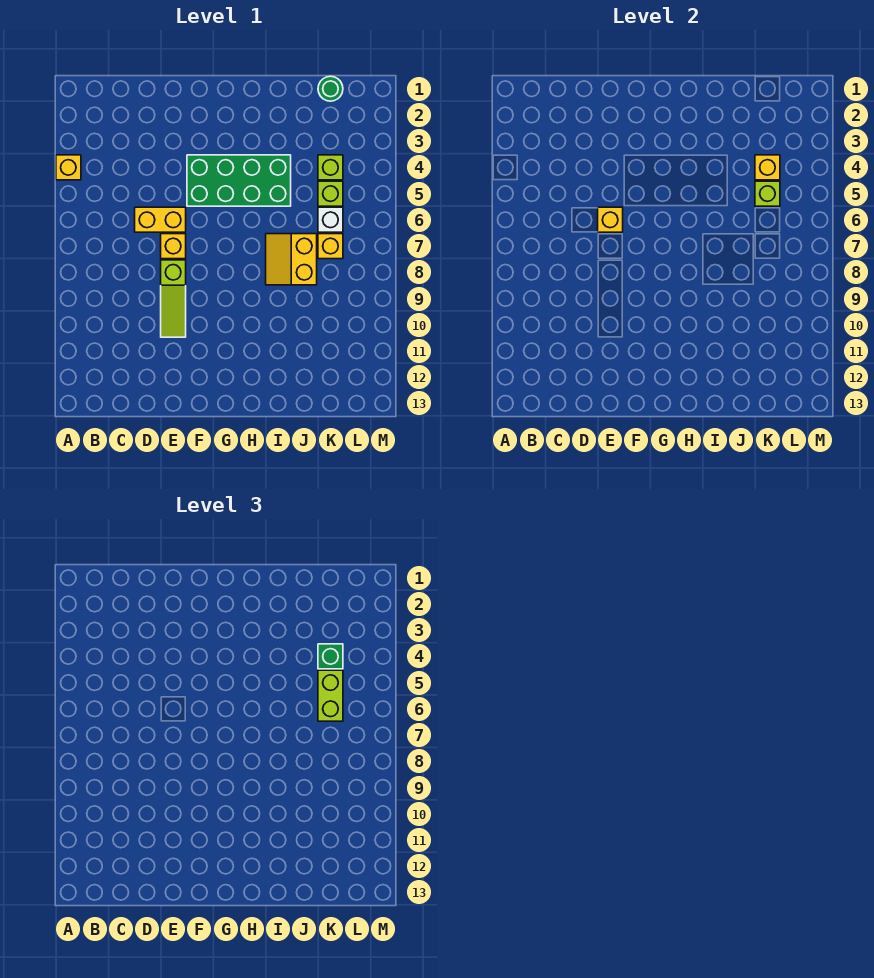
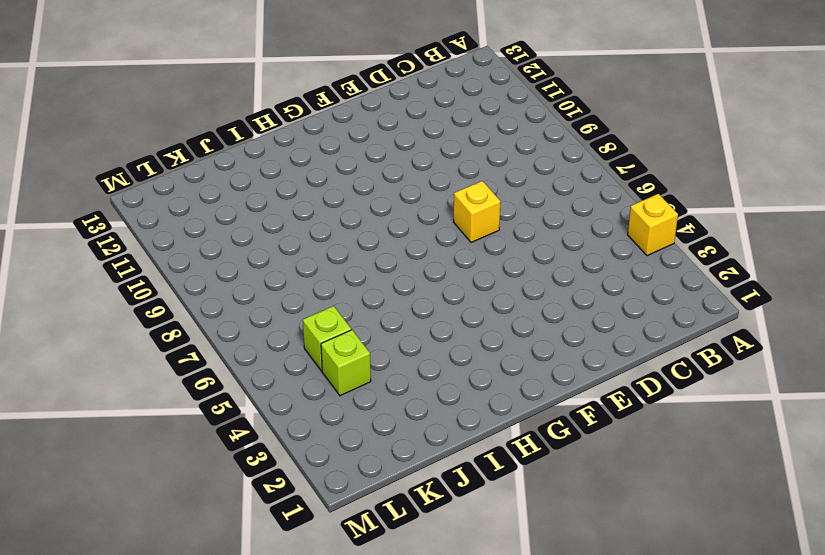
none -> yellow brick D6:E6 level 1
none -> lime slope E8:E10 level 1 top 8
none -> green brick F4:I5 level 1

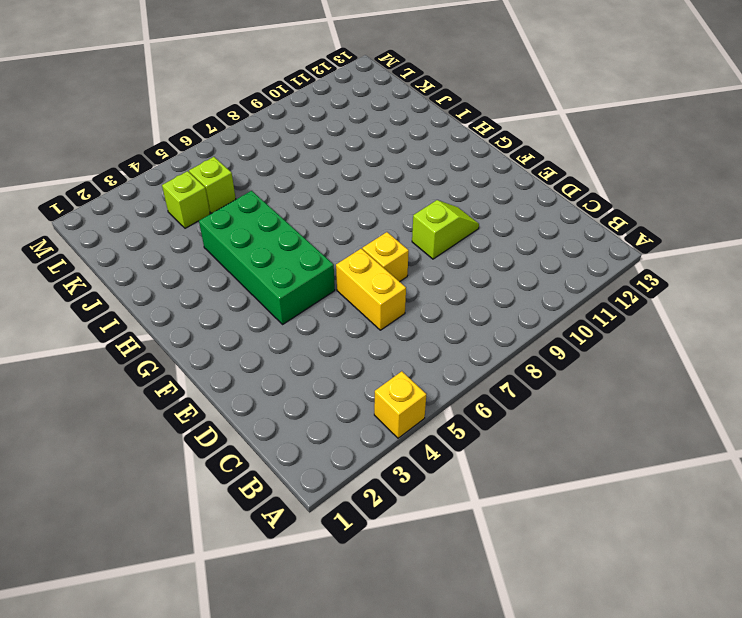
lime slope E9:E10 level 1 top 9 -> lime slope E8:E10 level 1 top 8
none -> yellow slope I7:J8 level 1 top J
none -> green round brick K1 level 1
none -> white brick K6 level 1

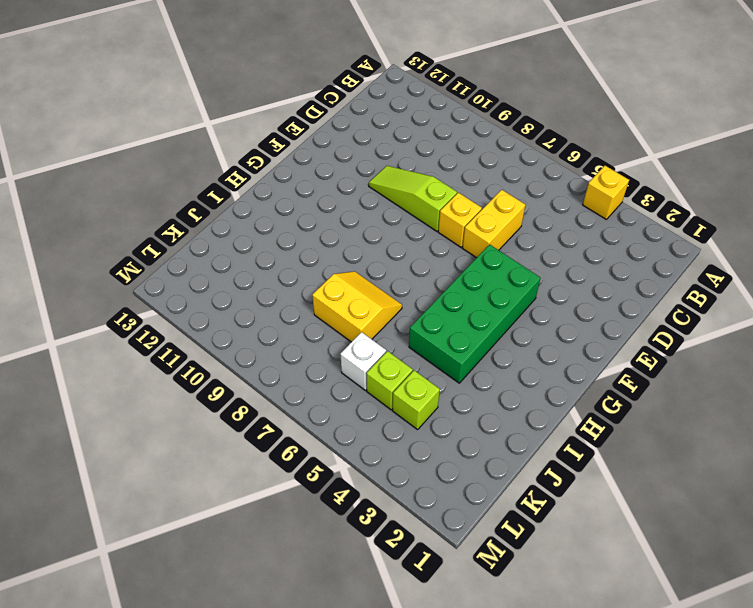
none -> green round brick K1 level 1
none -> yellow brick K7 level 1
none -> yellow brick E6 level 2

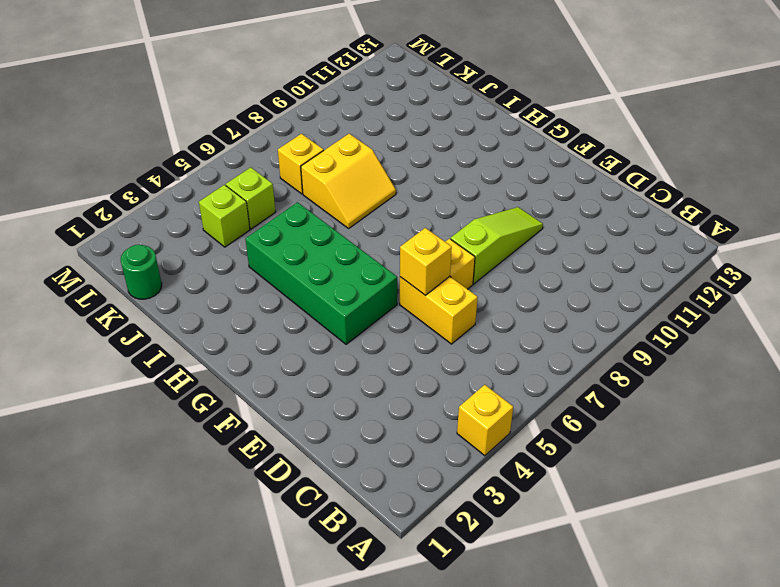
none -> white brick K6 level 1
none -> yellow brick K4 level 2
none -> lime brick K5 level 2

